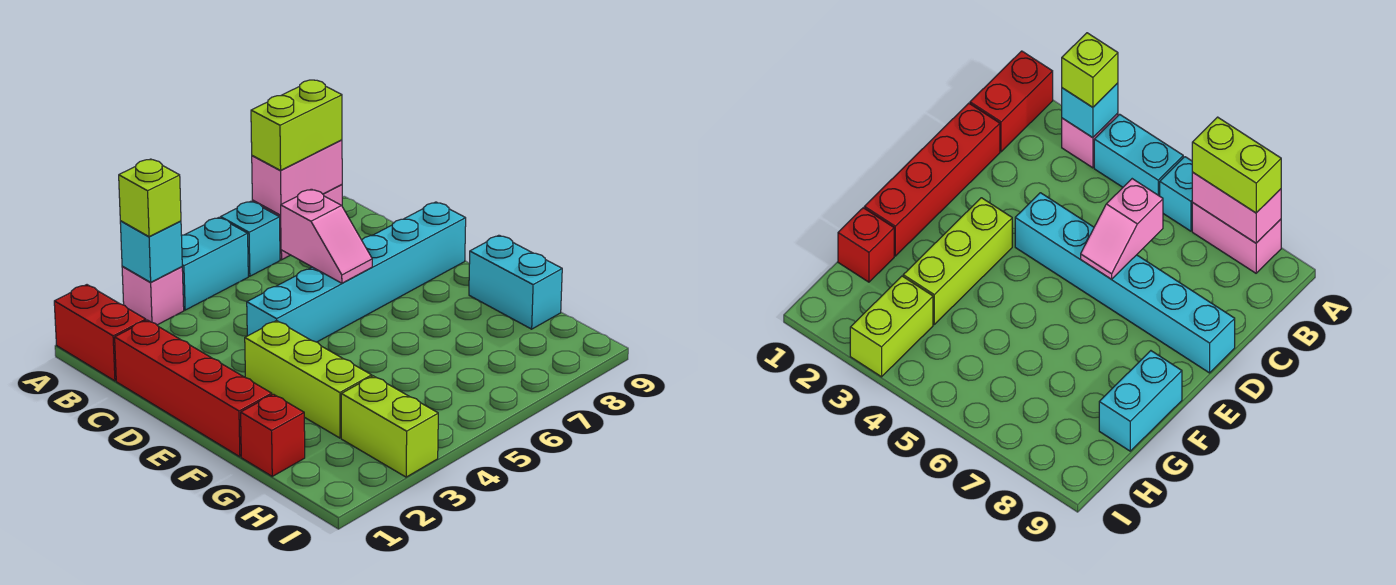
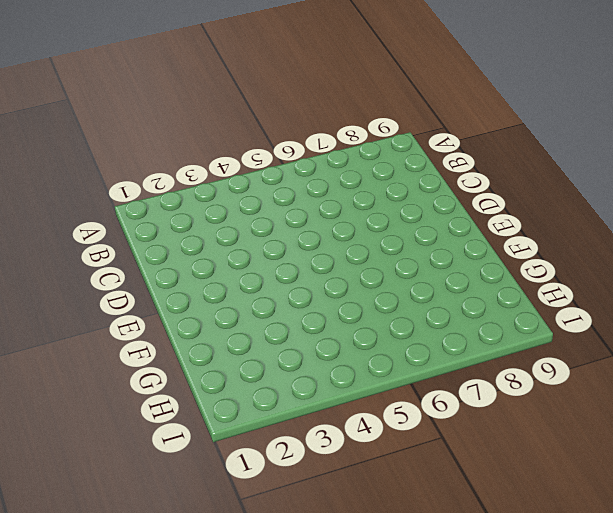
none -> red brick A1:B1 level 1
none -> pink brick A3 level 1
none -> cyan brick A4:A5 level 1

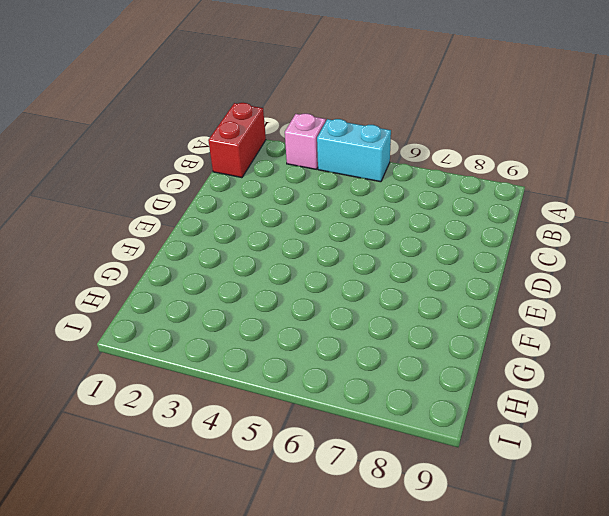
none -> cyan brick A6 level 1
none -> pink brick A7:A8 level 1
none -> red brick C1:F1 level 1

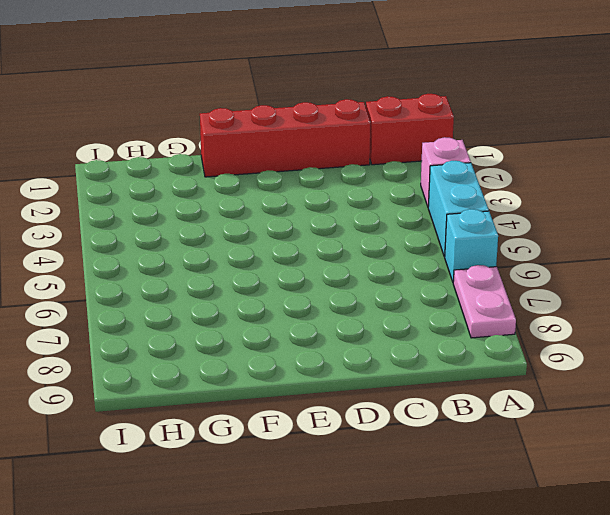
pink plate A7:A8 level 1 -> pink brick A7:A8 level 1
none -> cyan brick D4:D9 level 1
none -> lime brick E3:G3 level 1
none -> cyan brick F9:G9 level 1

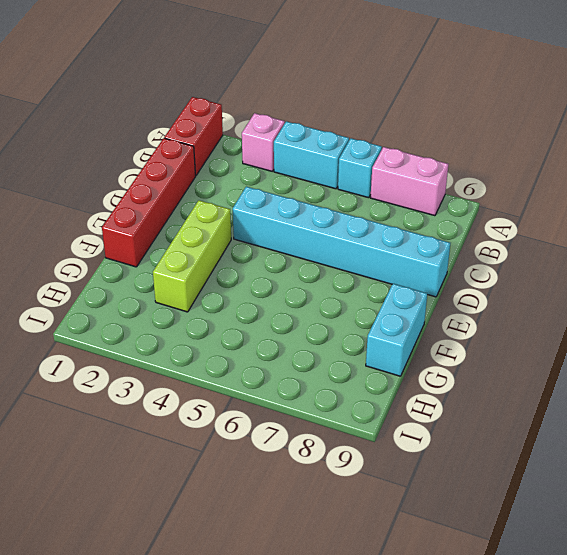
none -> red brick G1 level 1
none -> lime brick H3:I3 level 1
none -> cyan brick A3 level 2

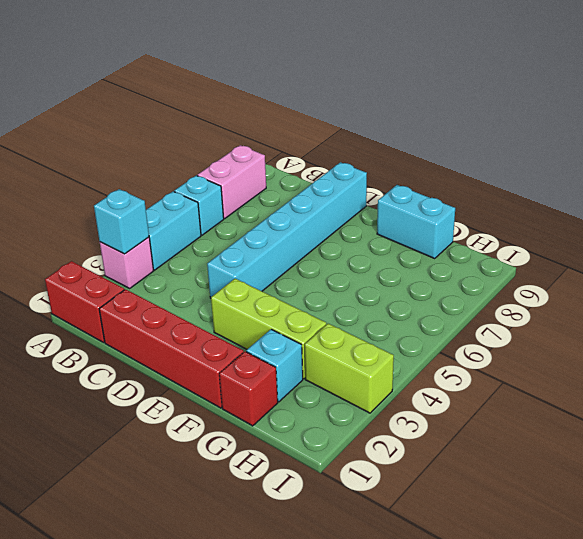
cyan brick G2 level 1 -> none
none -> pink brick A7:A8 level 2
none -> pink slope C6:D6 level 2 top C
none -> lime brick A3 level 3

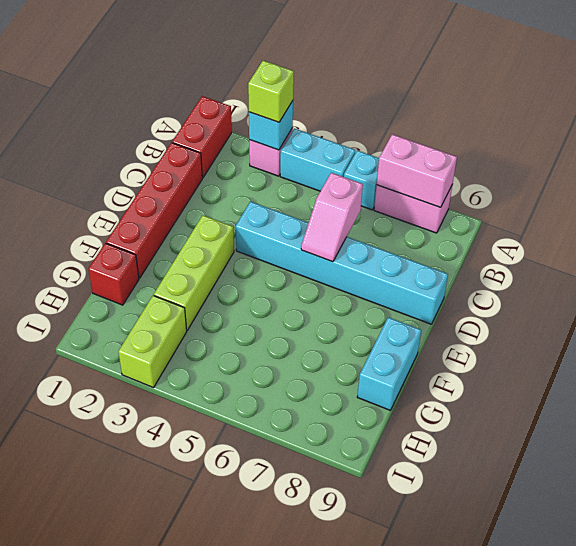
none -> lime brick A7:A8 level 3

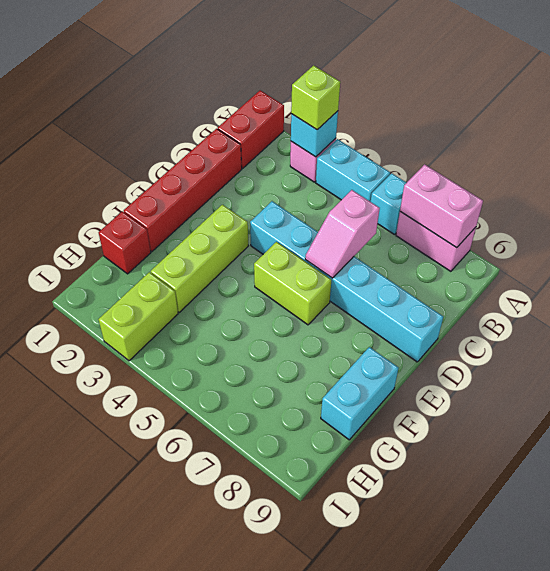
lime brick E5:E6 level 1 -> lime brick A7:A8 level 3

